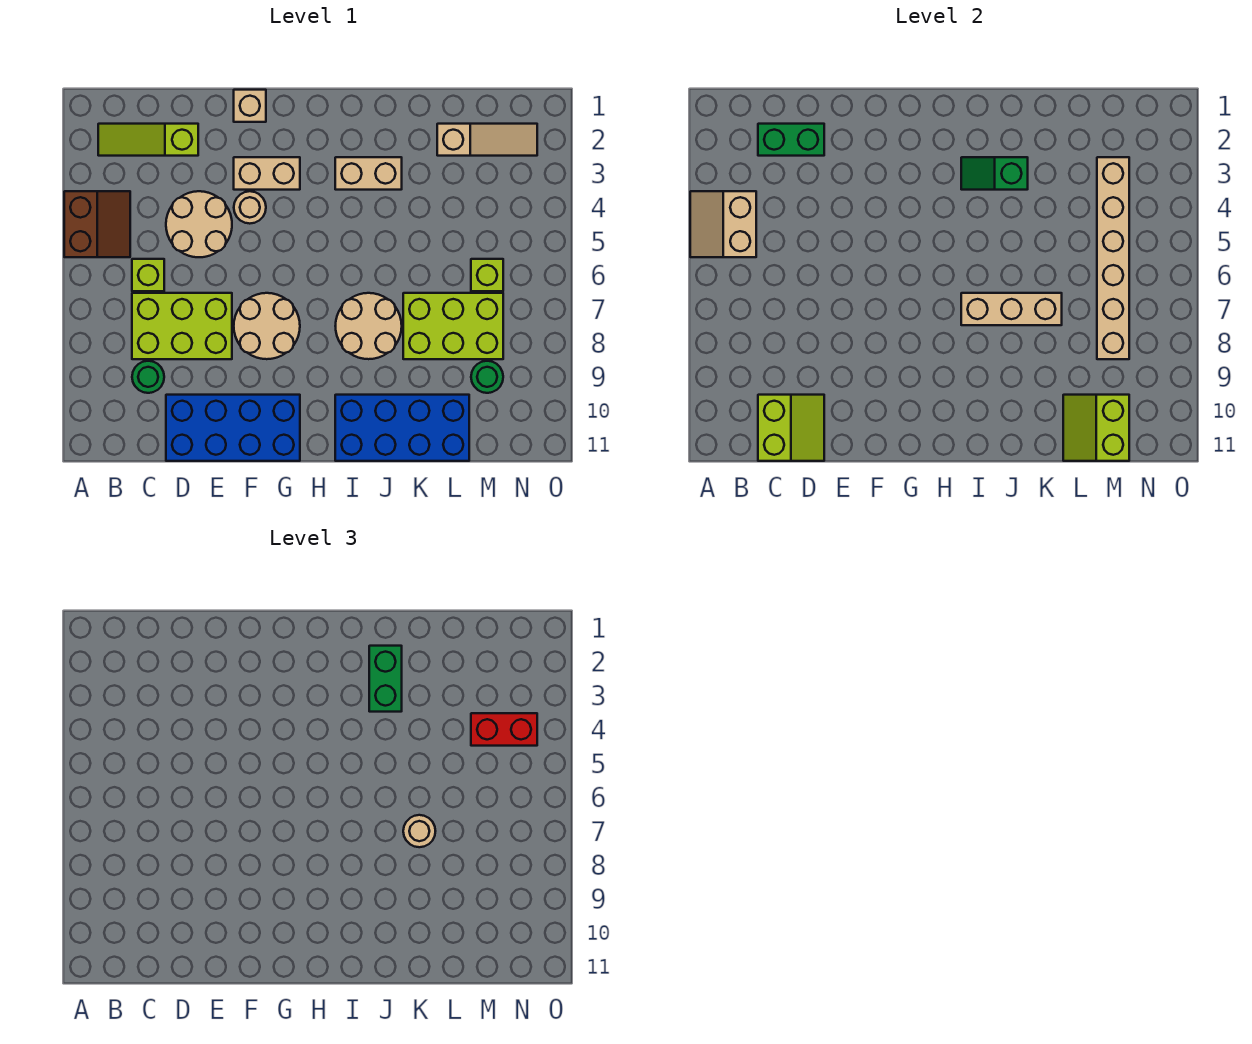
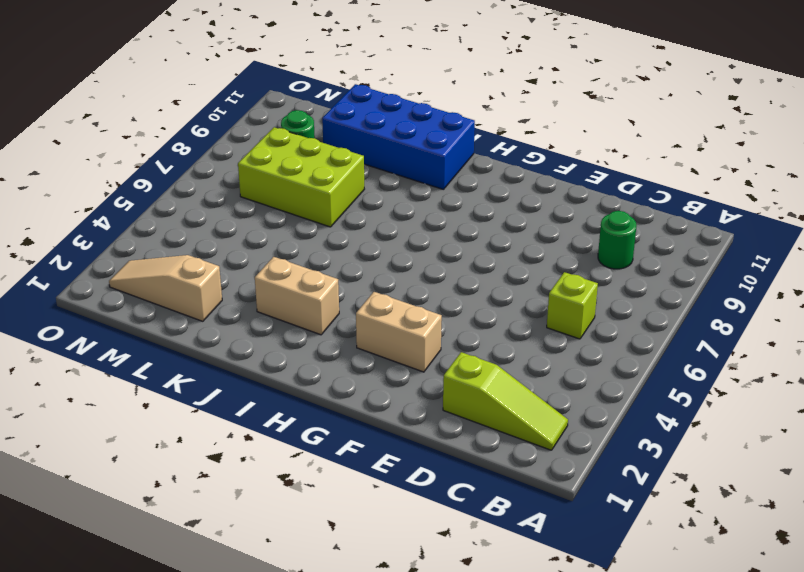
none -> brown slope A4:B5 level 1 top A
none -> lime brick C7:E8 level 1
none -> tan round brick D4:E5 level 1

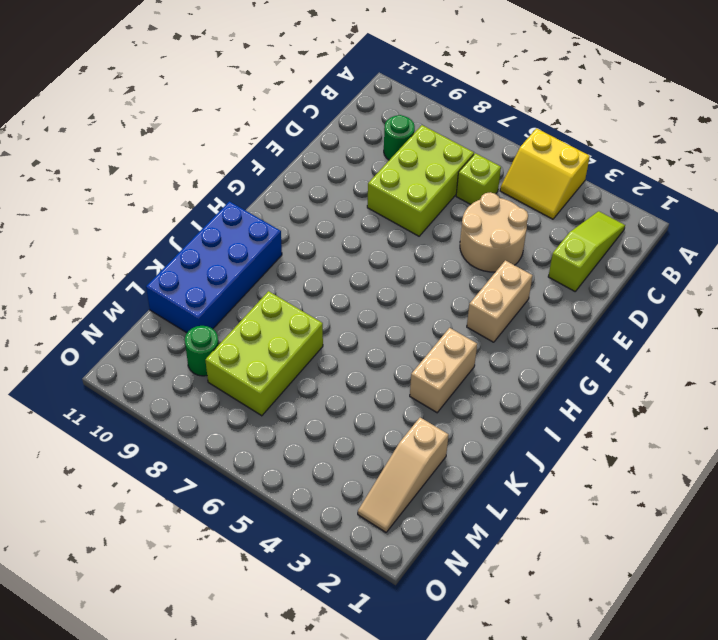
yellow slope A4:B5 level 1 top A -> brown slope A4:B5 level 1 top A
none -> blue brick D10:G11 level 1
none -> tan brick F1 level 1
none -> tan round brick F4 level 1

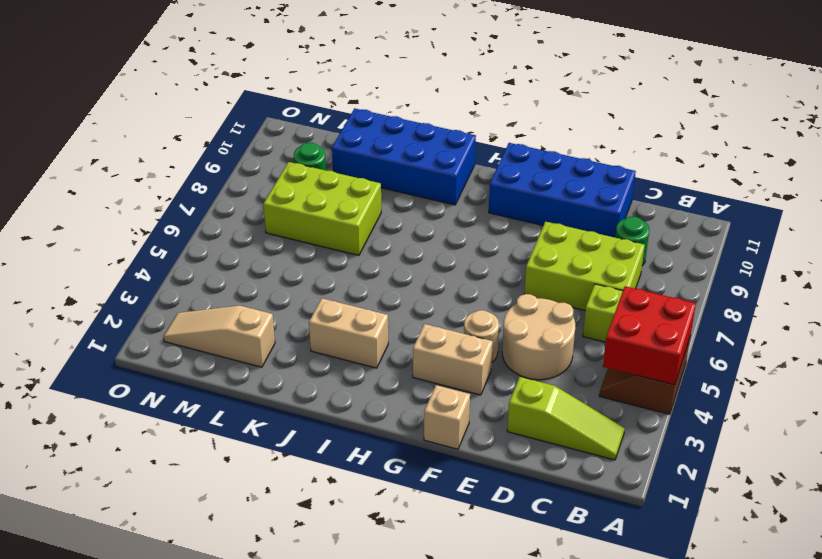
red brick A4:B5 level 2 -> tan slope A4:B5 level 2 top B
none -> tan round brick F7:G8 level 1
none -> tan round brick I7:J8 level 1
none -> lime brick M6 level 1

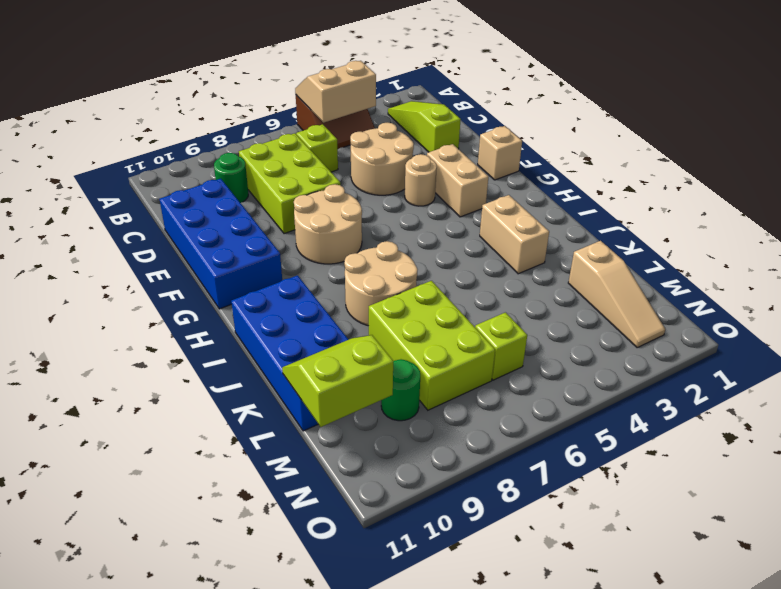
none -> green brick C2:D2 level 2
none -> lime slope C10:D11 level 2 top C
none -> green slope I3:J3 level 2 top J

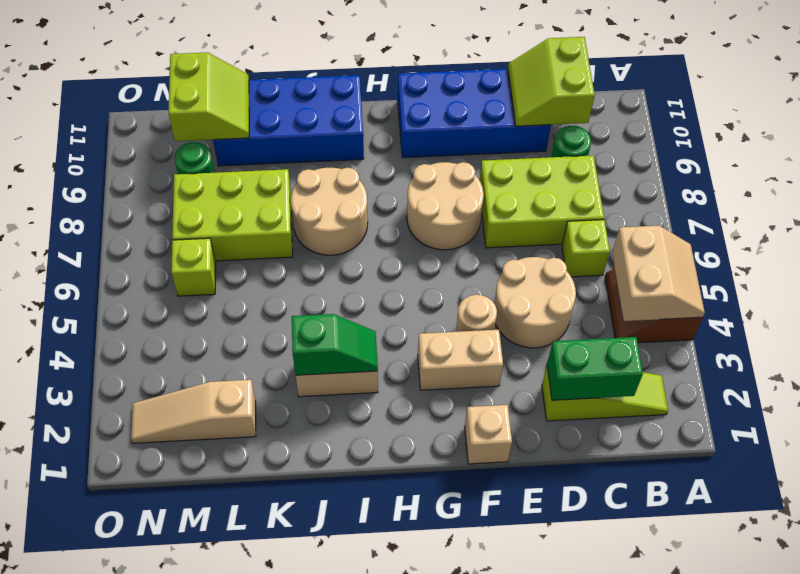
none -> tan brick I7:K7 level 2
none -> tan brick M3:M8 level 2
none -> green brick J2:J3 level 3

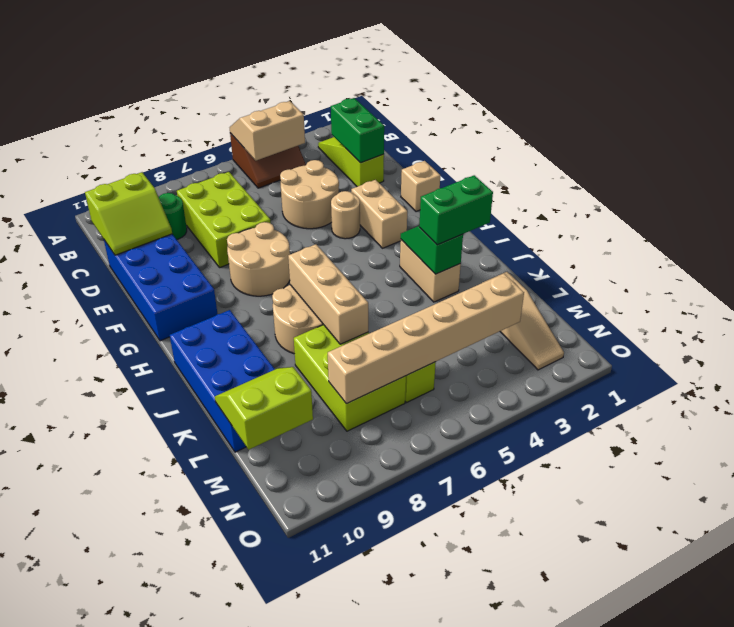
none -> lime brick C6 level 1
none -> green round brick M9 level 1
none -> tan round brick K7 level 3

